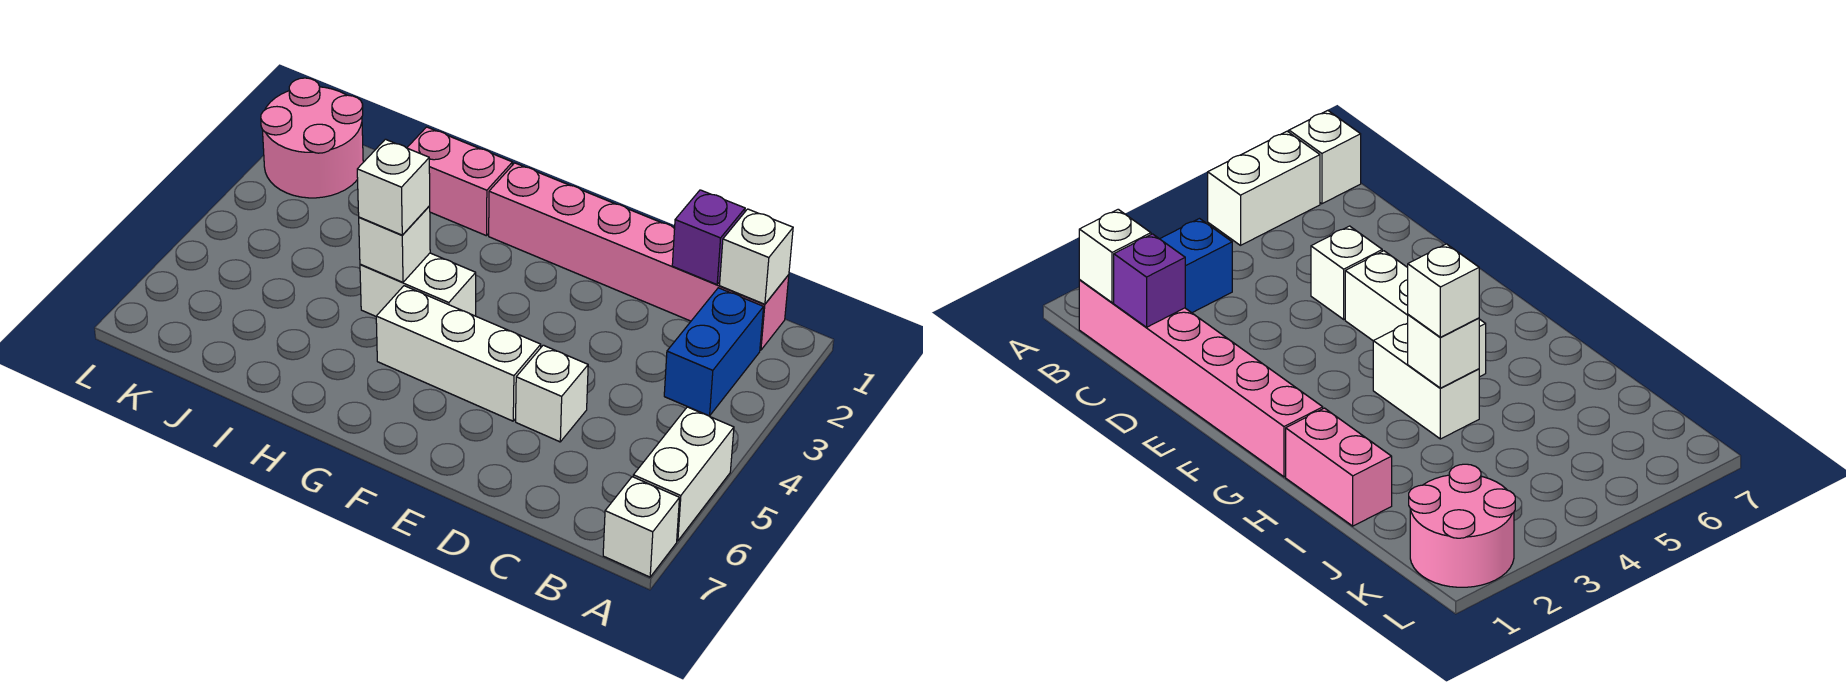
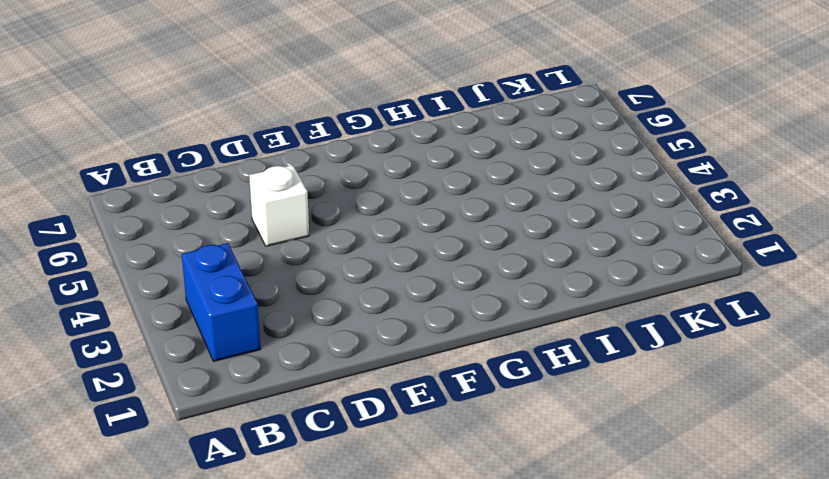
none -> white brick A5:A6 level 1
none -> white brick A7 level 1
none -> pink brick B1:G1 level 1

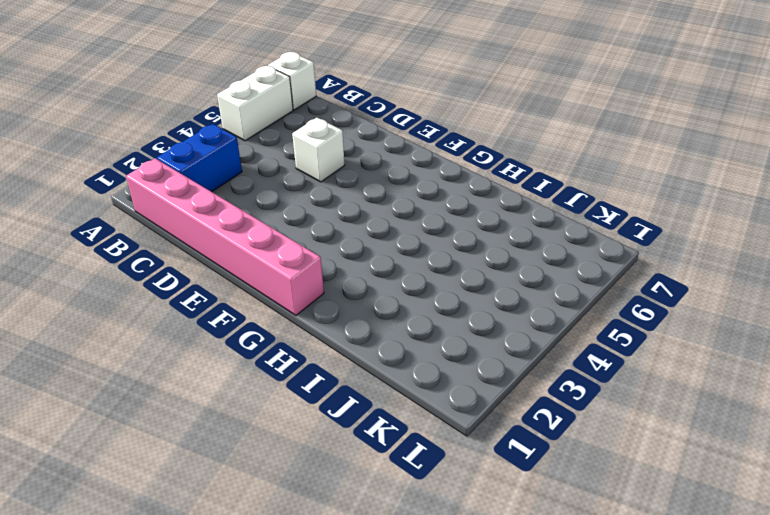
none -> white brick E5:G5 level 1
none -> white brick G4:H4 level 1
none -> pink brick H1:I1 level 1

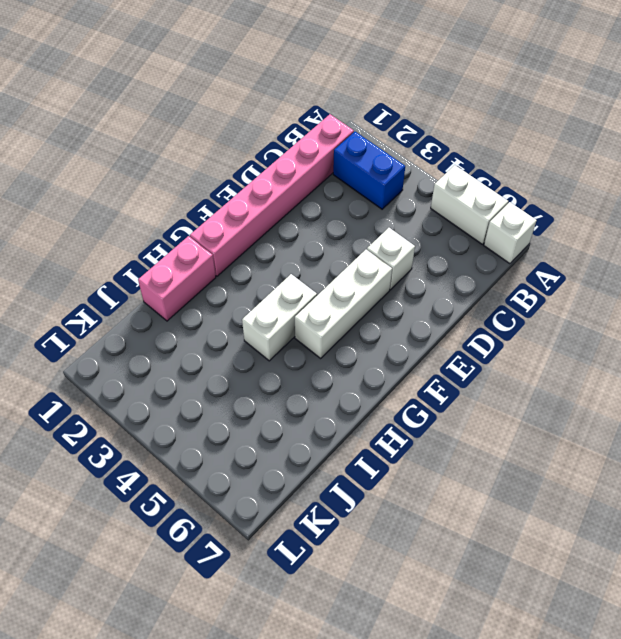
none -> pink round brick K1:L2 level 1
none -> white brick B1 level 2
none -> purple brick C1 level 2

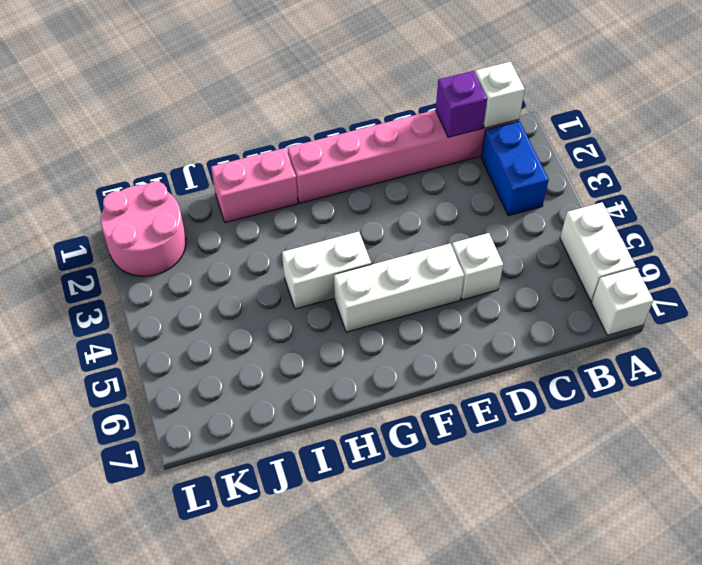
none -> white brick H4 level 2
none -> white brick H4 level 3

